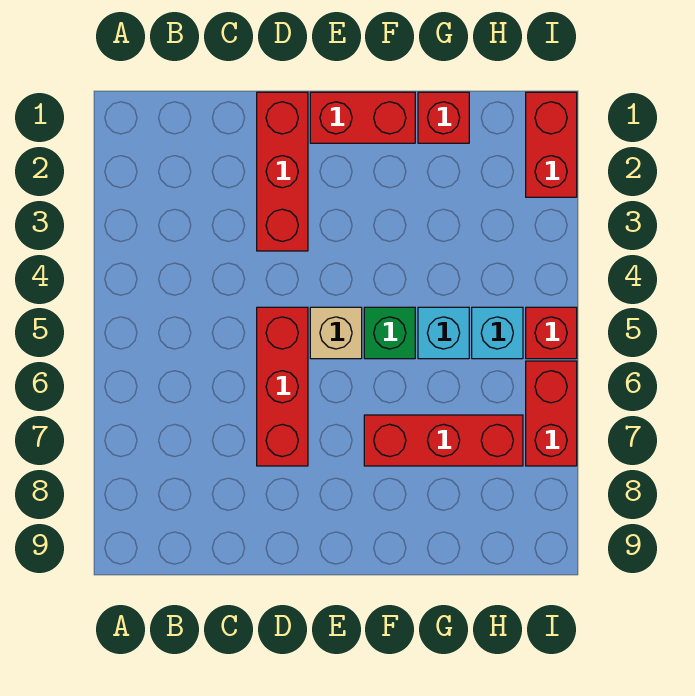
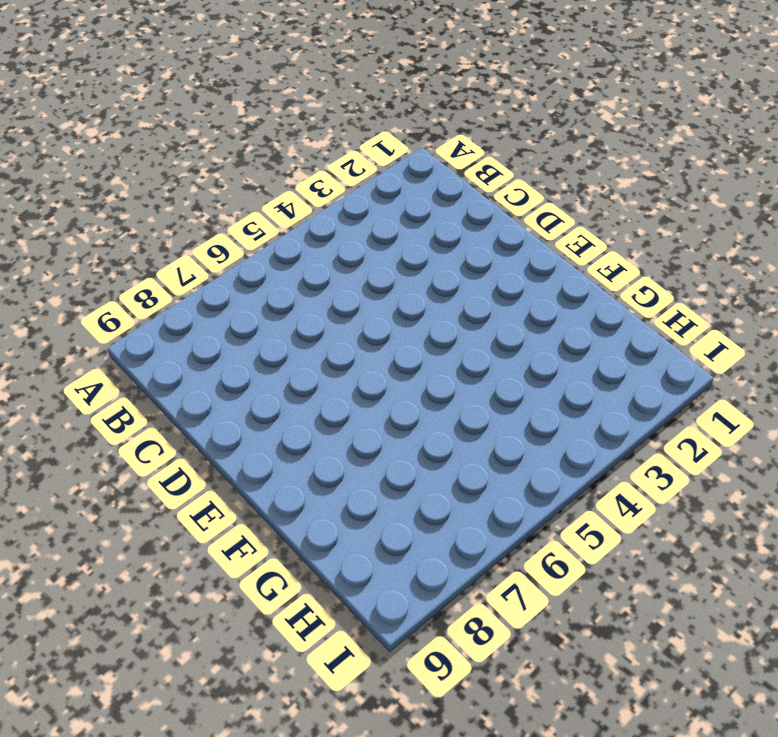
none -> red brick D1:D3 level 1
none -> red brick D5:D7 level 1
none -> red brick E1:F1 level 1

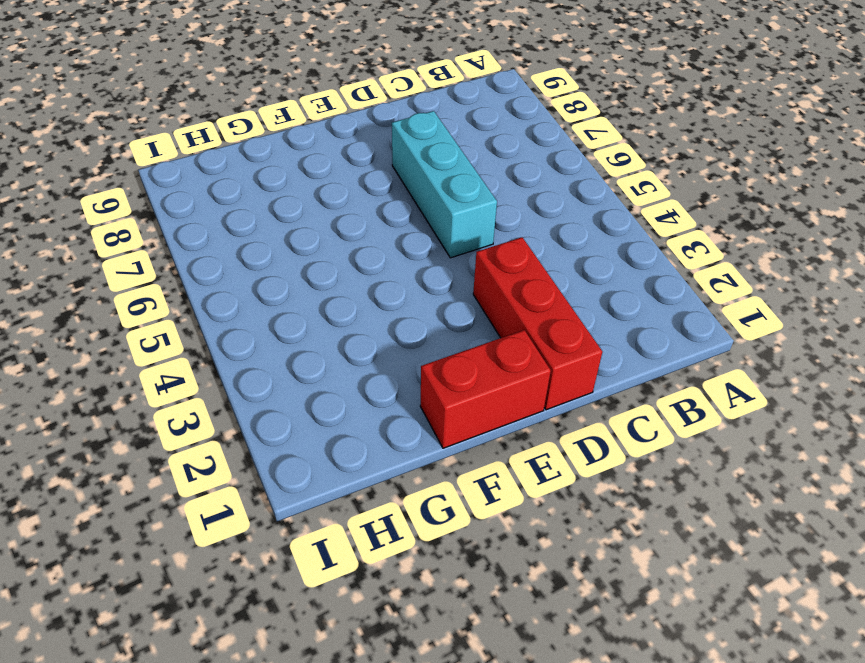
cyan brick D5:D7 level 1 -> red brick D5:D7 level 1
none -> tan brick E5 level 1
none -> green brick F5 level 1
none -> red brick F7:H7 level 1

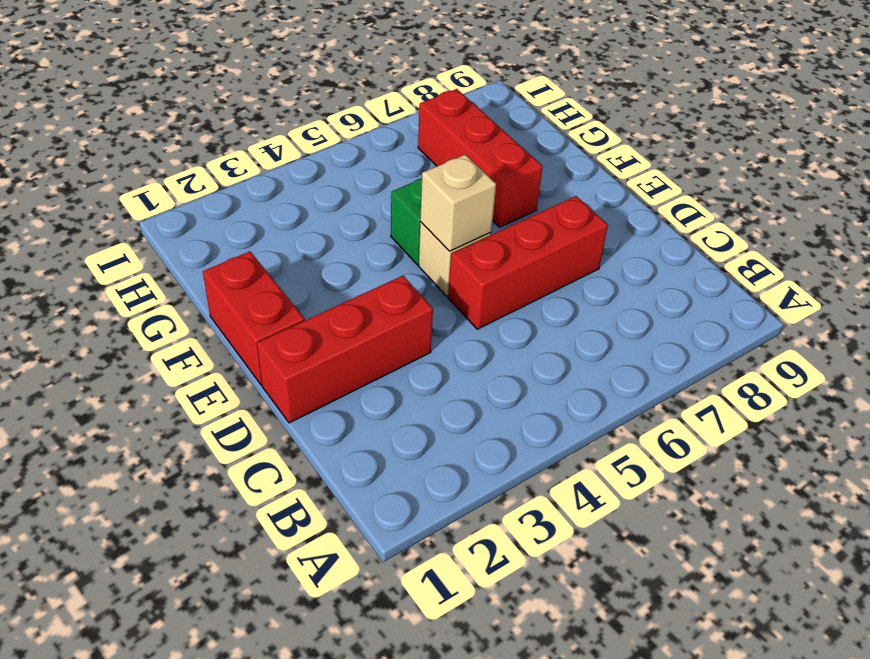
tan brick E5 level 2 -> none
none -> red brick G1 level 1
none -> cyan brick G5 level 1
none -> cyan brick H5 level 1

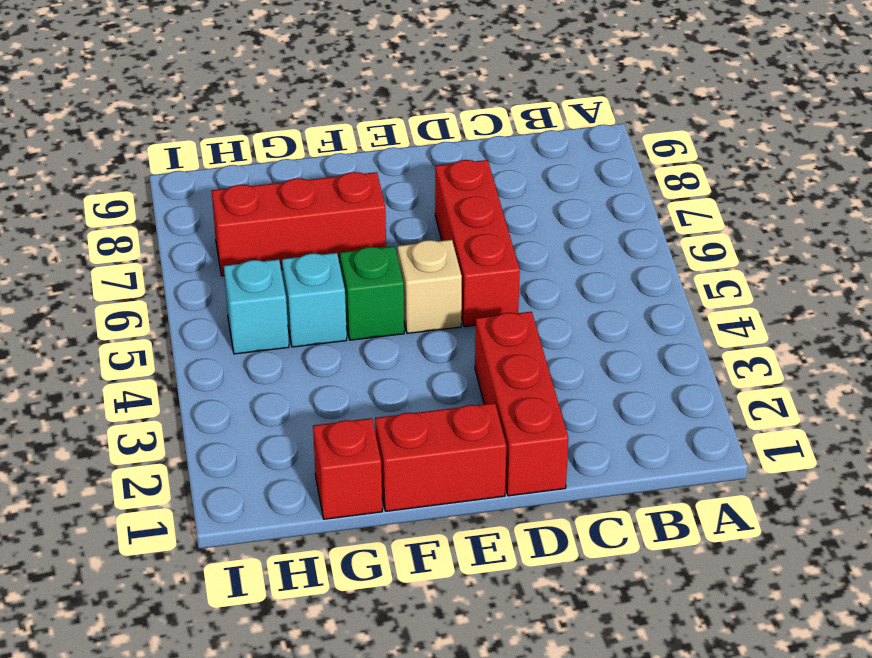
none -> red brick I1:I2 level 1
none -> red brick I5 level 1
none -> red brick I6:I7 level 1

